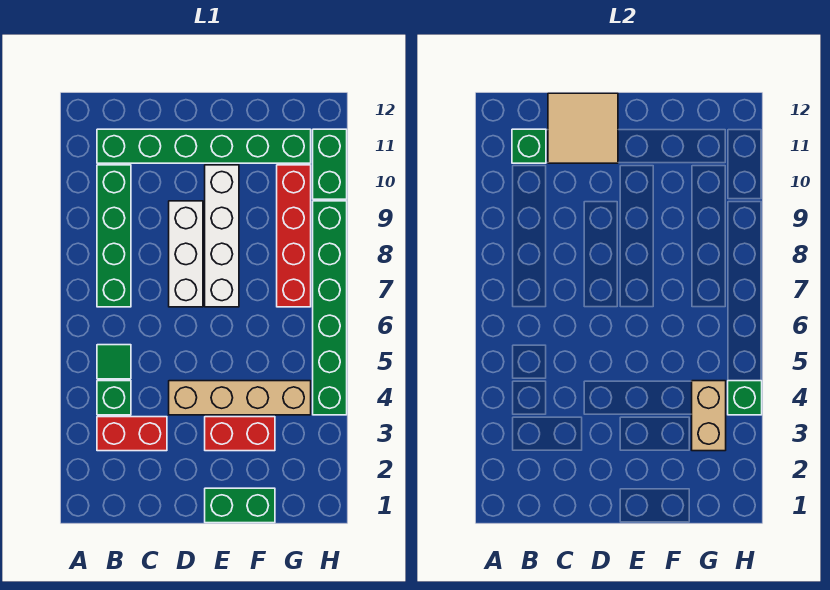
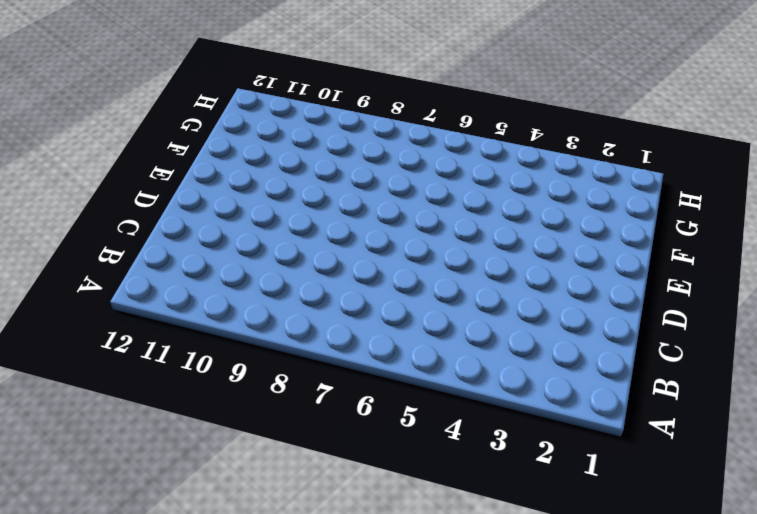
none -> red brick B3:C3 level 1
none -> green brick B4 level 1
none -> green tile B5 level 1

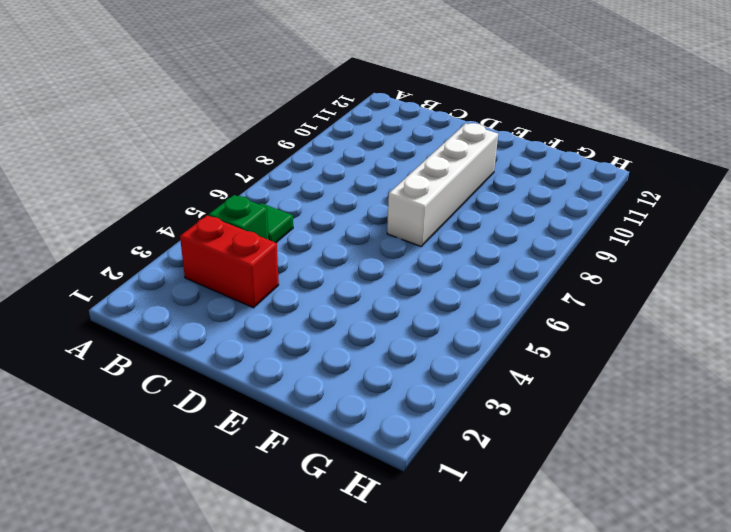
none -> green brick B7:B10 level 1
none -> green brick B11:G11 level 1
none -> tan brick D4:G4 level 1

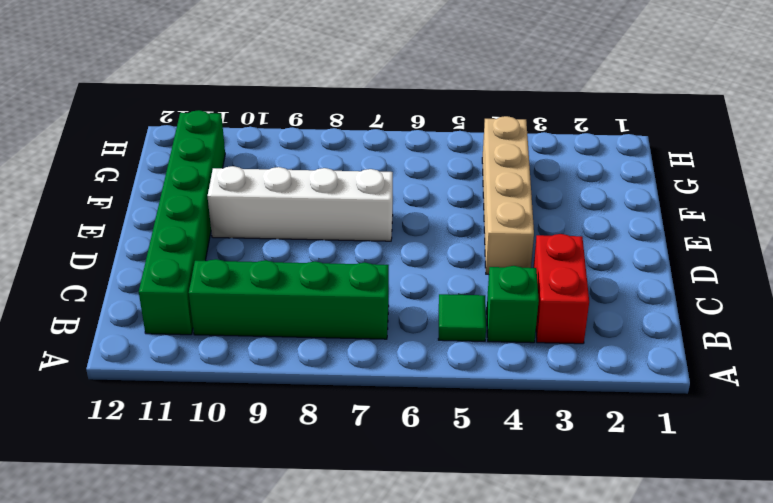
none -> white brick D7:D9 level 1
none -> green brick E1:F1 level 1
none -> red brick E3:F3 level 1

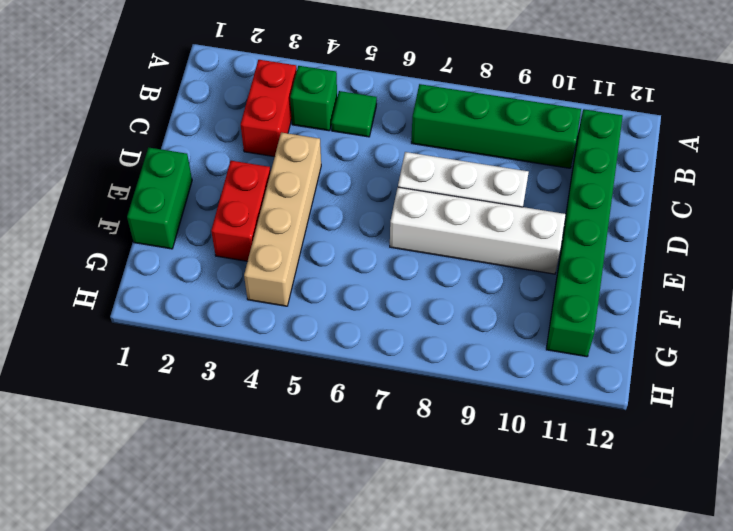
none -> red brick G7:G10 level 1
none -> green brick H4:H9 level 1
none -> green brick H10:H11 level 1

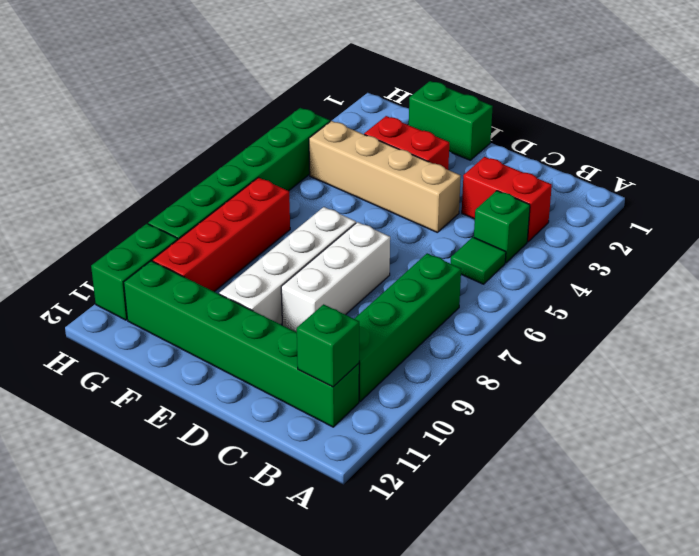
none -> tan tile C11:D12 level 2
none -> tan brick G3:G4 level 2
none -> green brick H4 level 2

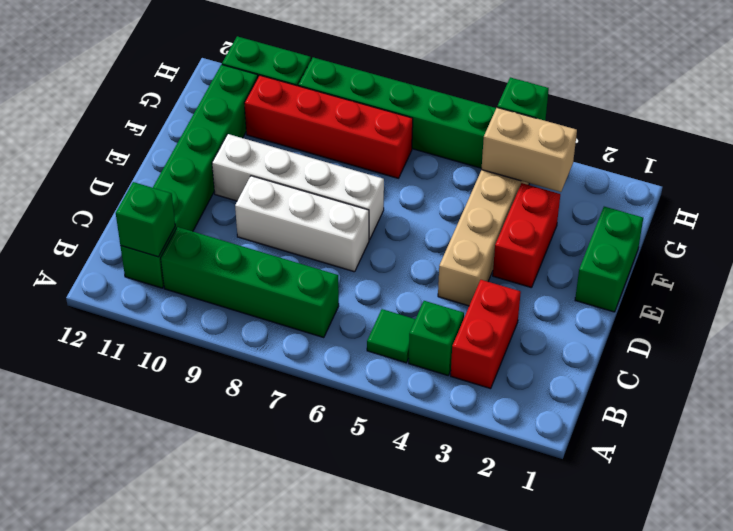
none -> tan tile C11:D12 level 2

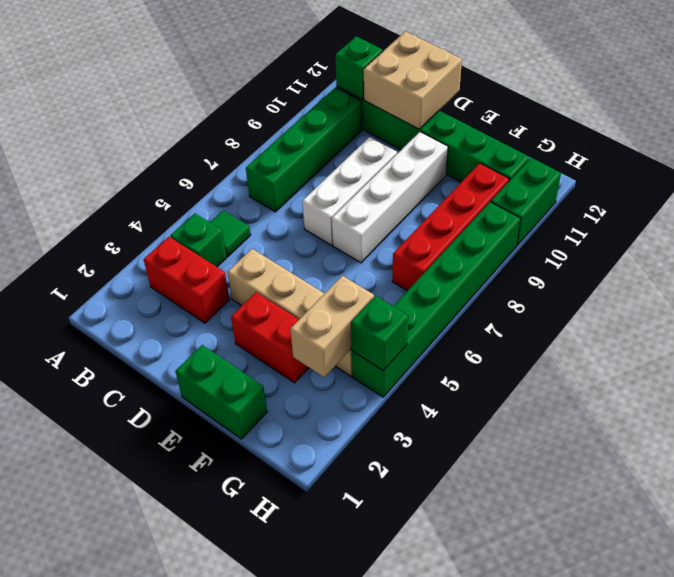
tan brick C11:D12 level 2 -> tan tile C11:D12 level 2

